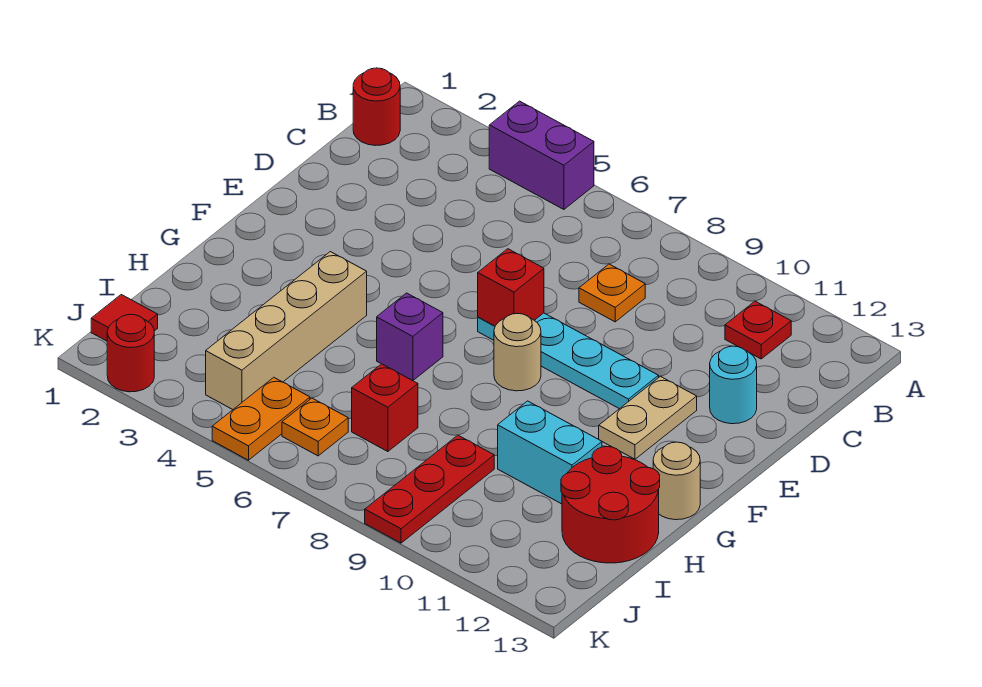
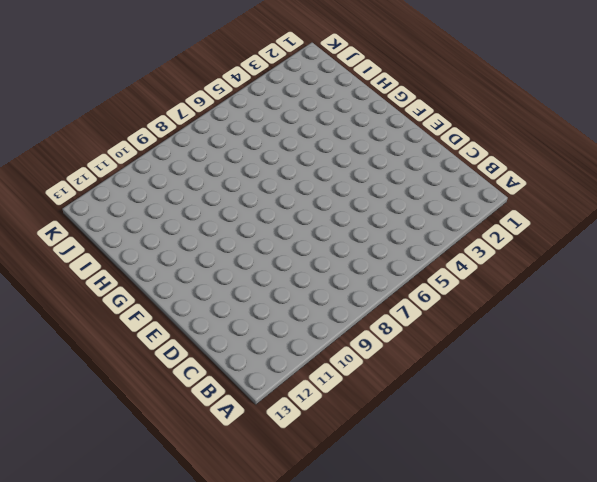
none -> purple brick A4:A5 level 1
none -> red round brick B1 level 1
none -> red plate B11 level 1

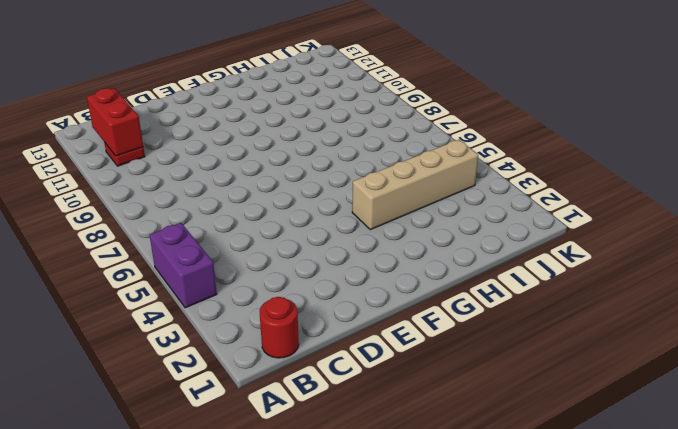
red brick B11:B12 level 2 -> none
none -> orange plate C8 level 1
none -> cyan round brick D12 level 1
none -> cyan plate E7:E10 level 1

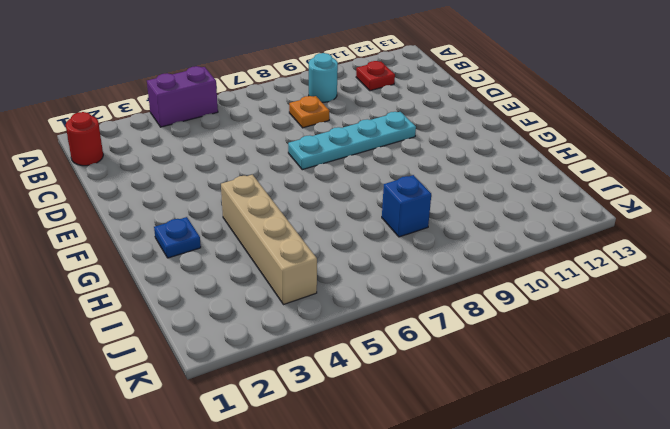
cyan round brick B9 level 1 -> cyan round brick D12 level 1
blue plate G2 level 1 -> none
blue brick I8 level 1 -> none
none -> tan plate E11:F11 level 1
none -> tan round brick F8 level 1
none -> purple brick G6 level 1

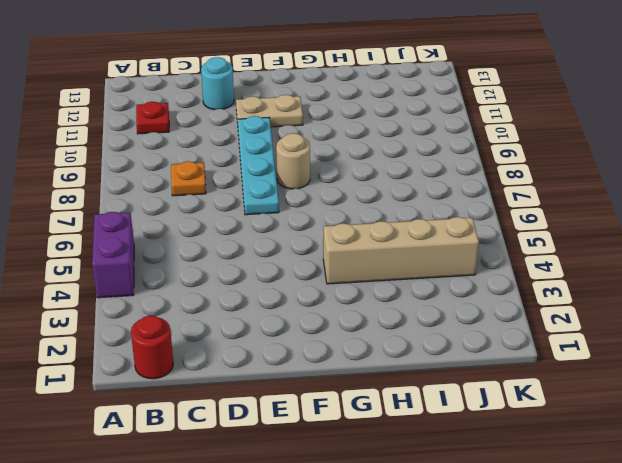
none -> purple brick G6 level 1
none -> tan round brick G13 level 1
none -> cyan brick H10:H11 level 1

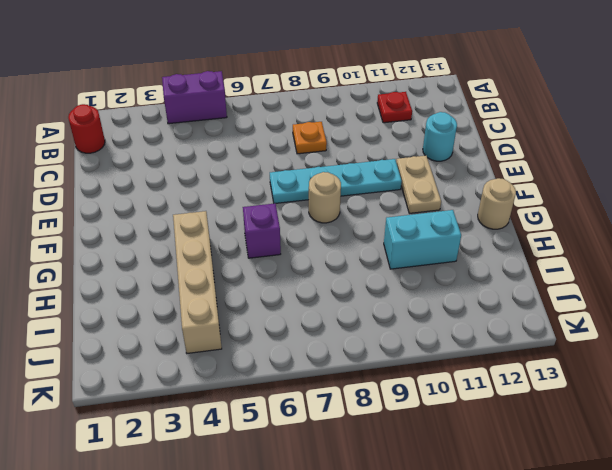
none -> red round brick H12:I13 level 1
none -> red brick I7 level 1
none -> red plate I9:K9 level 1

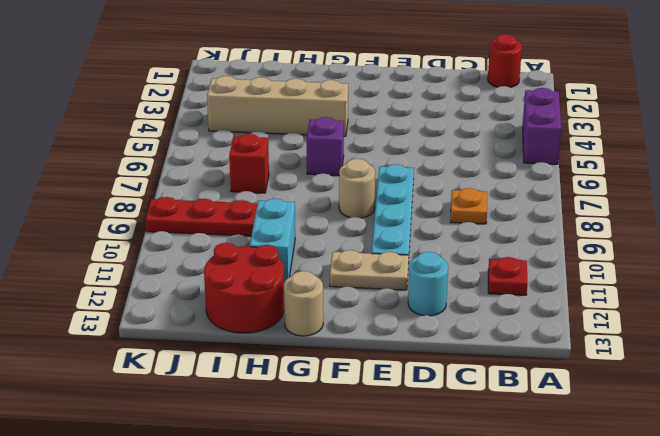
none -> red tile J1 level 1
none -> orange plate J5:K5 level 1
none -> orange plate J6 level 1

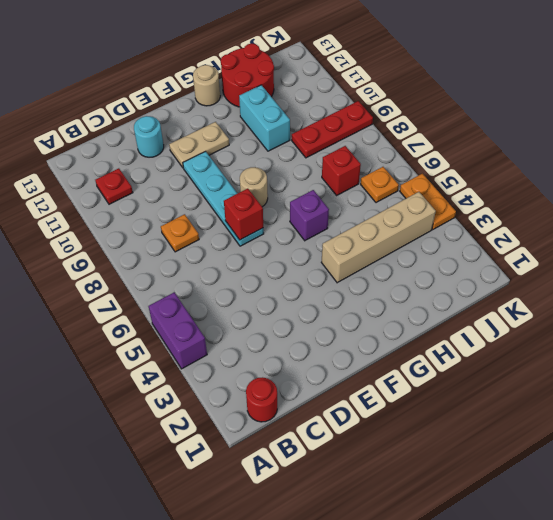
orange plate K4:K5 level 1 -> orange plate J5:K5 level 1
none -> red tile J1 level 1
none -> red round brick K2 level 1

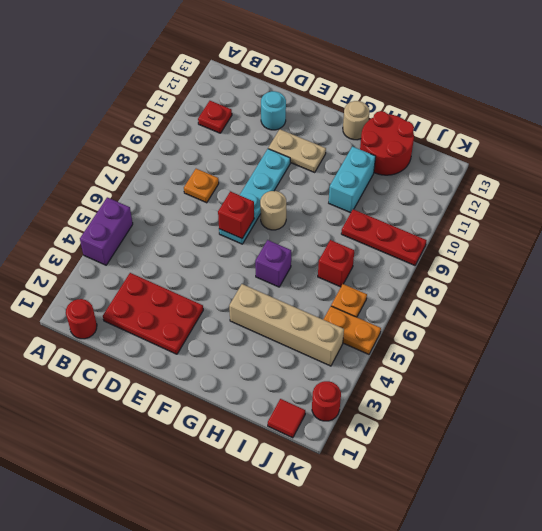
red plate C2:E3 level 1 -> none

